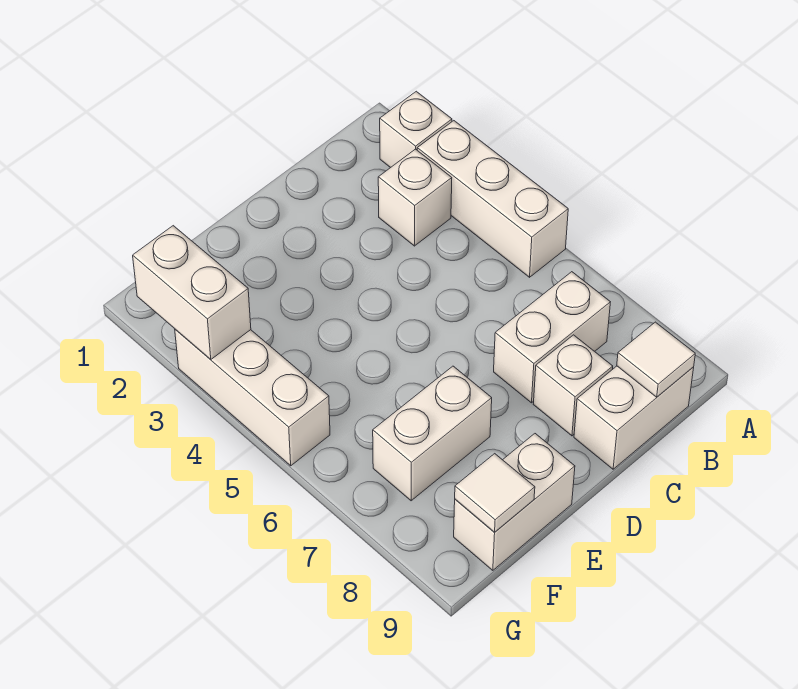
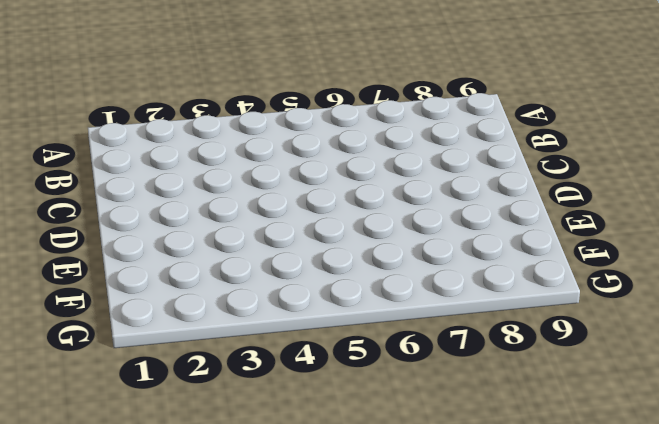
none -> white brick A2 level 1
none -> white brick A3:A5 level 1
none -> white brick B3 level 1

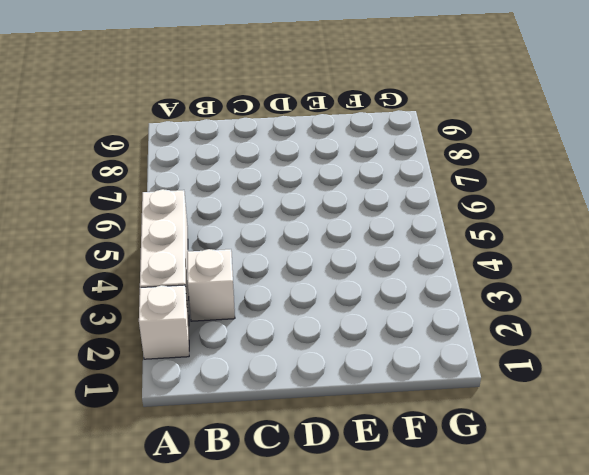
none -> white brick B7:C7 level 1
none -> white brick B9:C9 level 1
none -> white brick C8 level 1

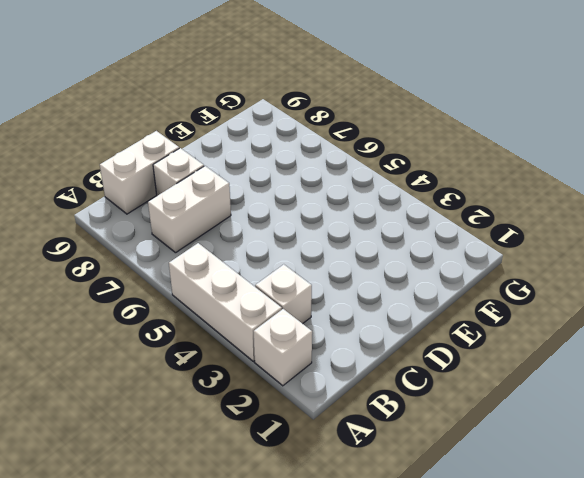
none -> white brick E7:F7 level 1
none -> white brick E9:F9 level 1
none -> white brick G3:G5 level 1

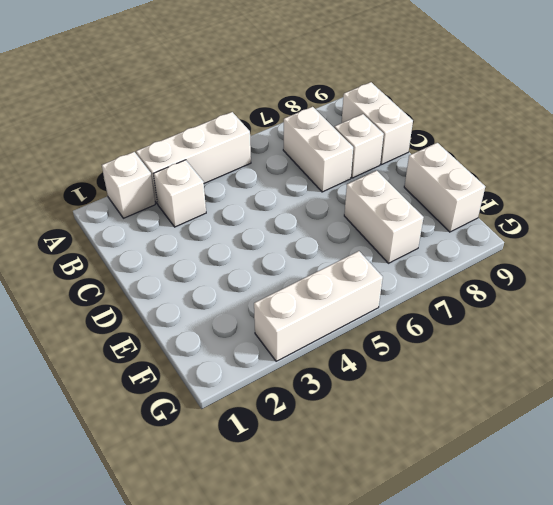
none -> white tile B9 level 2
none -> white tile F9 level 2
none -> white brick G2:G3 level 2

